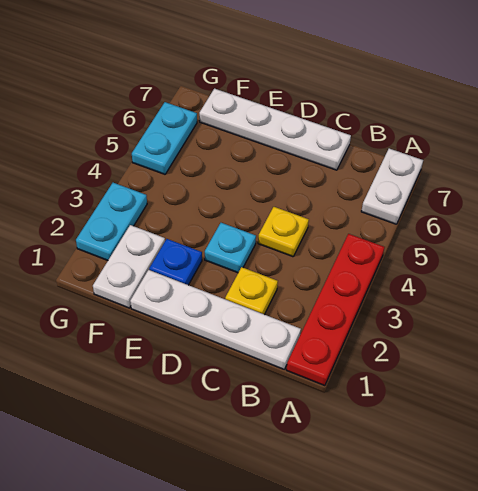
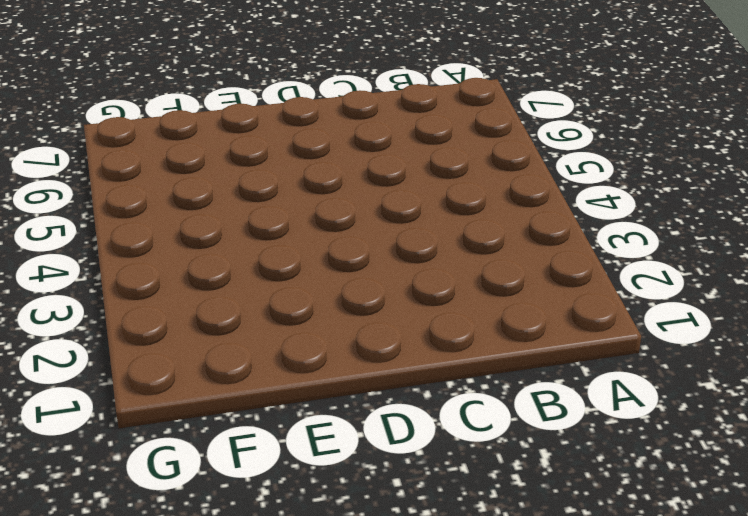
none -> red plate A1:A4 level 1
none -> white plate A6:A7 level 1

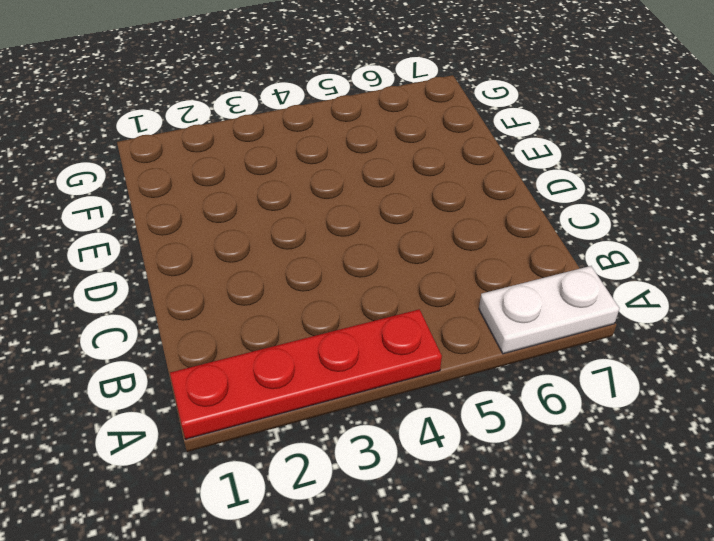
none -> white plate B1:E1 level 1
none -> yellow plate C2 level 1

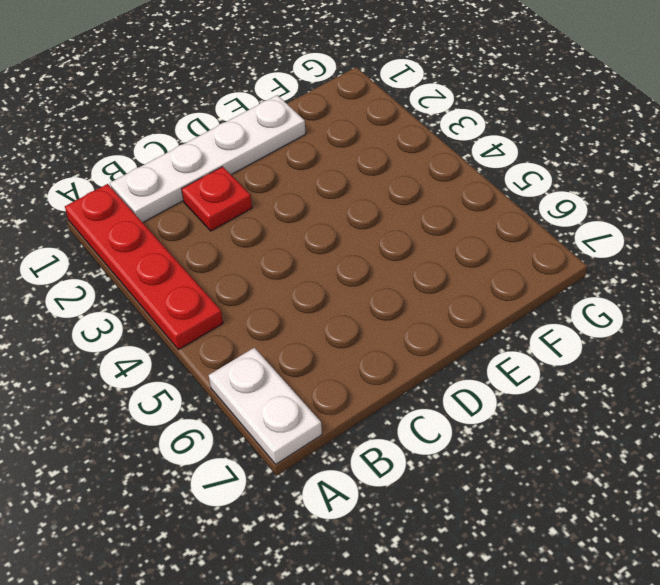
red plate C2 level 1 -> yellow plate C2 level 1
none -> yellow plate C4 level 1
none -> white plate C7:F7 level 1

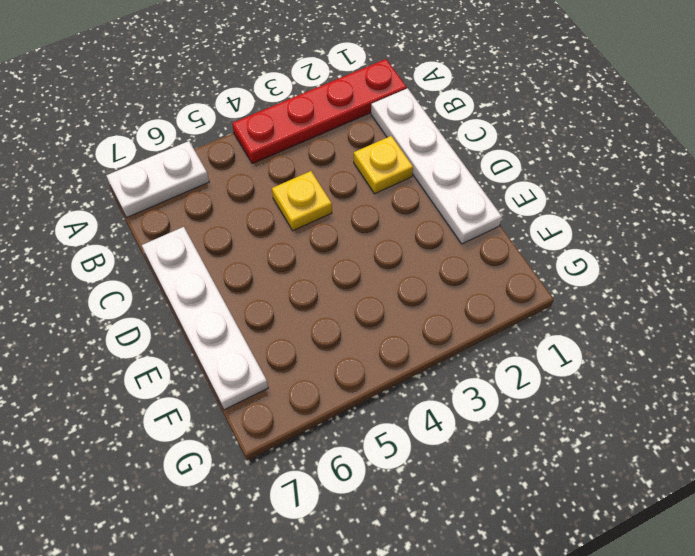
none -> cyan plate D3 level 1
none -> blue plate E2 level 1

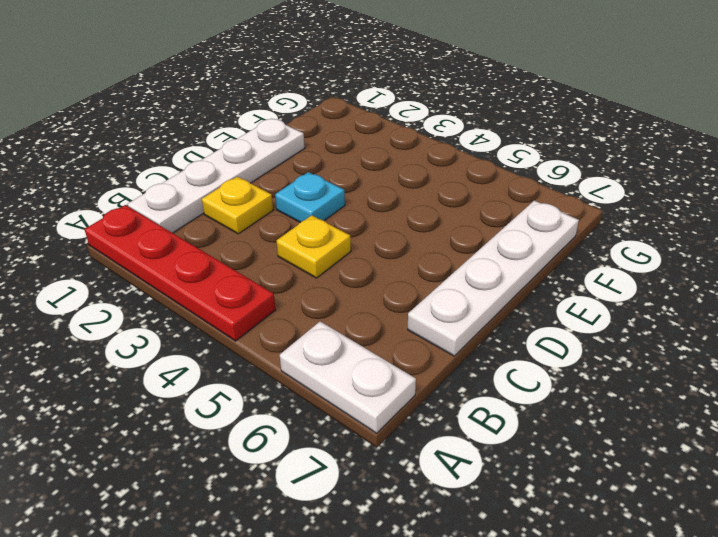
none -> blue plate E2 level 1
none -> white plate F1:F2 level 1

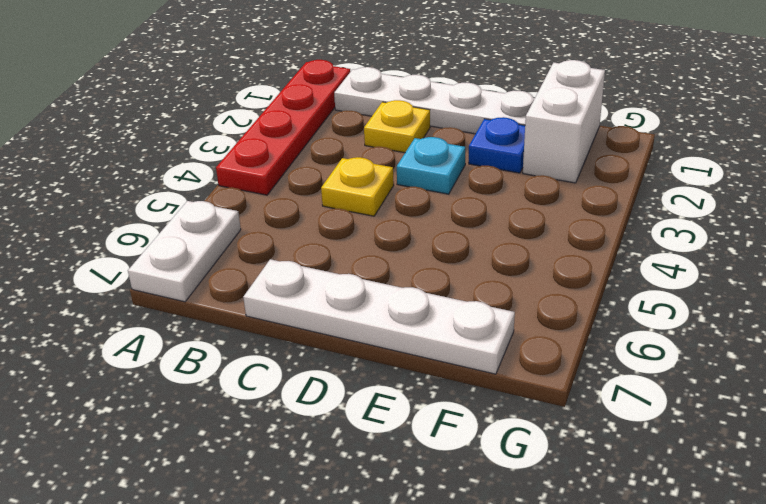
white brick F1:F2 level 1 -> white plate F1:F2 level 1
none -> cyan plate G2:G3 level 1
none -> cyan plate G5:G6 level 1

